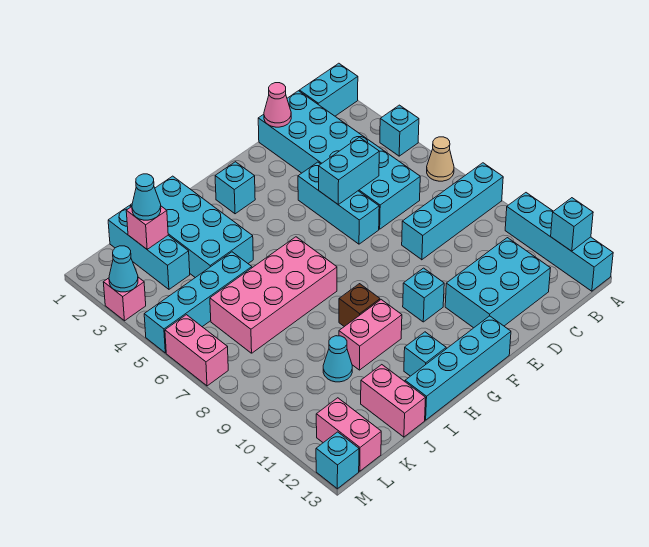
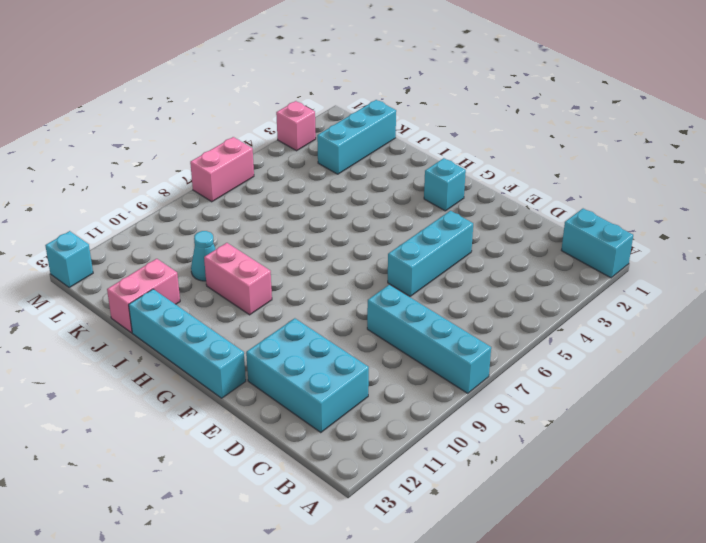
none -> cyan brick A4 level 1
none -> tan cone A6 level 1
none -> cyan brick A10:A13 level 1
none -> cyan brick C1:D6 level 1

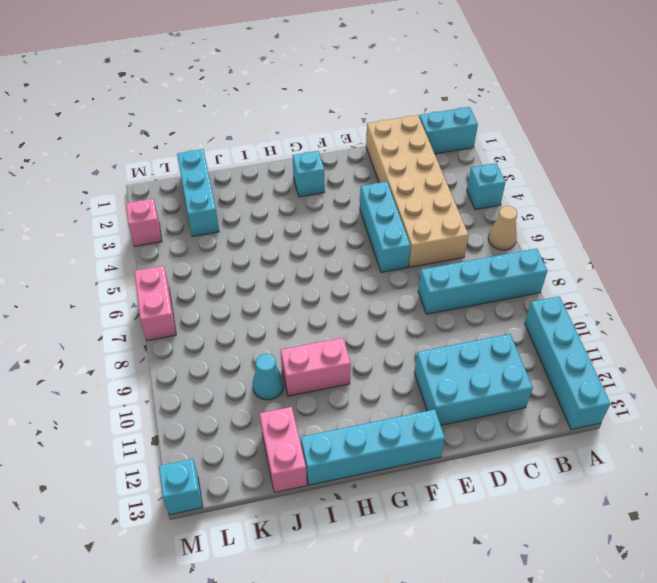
tan brick C1:D6 level 1 -> cyan brick C1:D6 level 1
none -> cyan brick F10 level 1
none -> pink brick H6:K7 level 1
none -> brown brick H9 level 1
none -> cyan brick H12 level 1

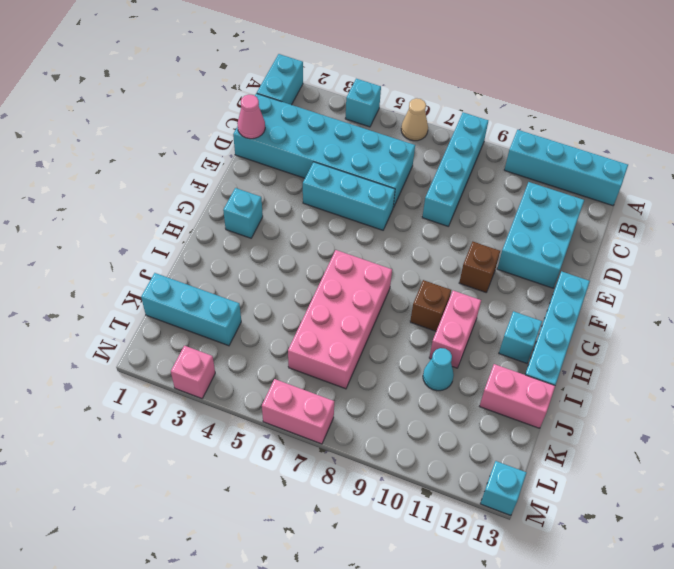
brown brick F10 level 1 -> cyan brick F10 level 1
none -> cyan brick I1:J4 level 1
none -> cyan brick J5:M5 level 1
none -> pink brick L12:L13 level 1
none -> cyan brick A12 level 2

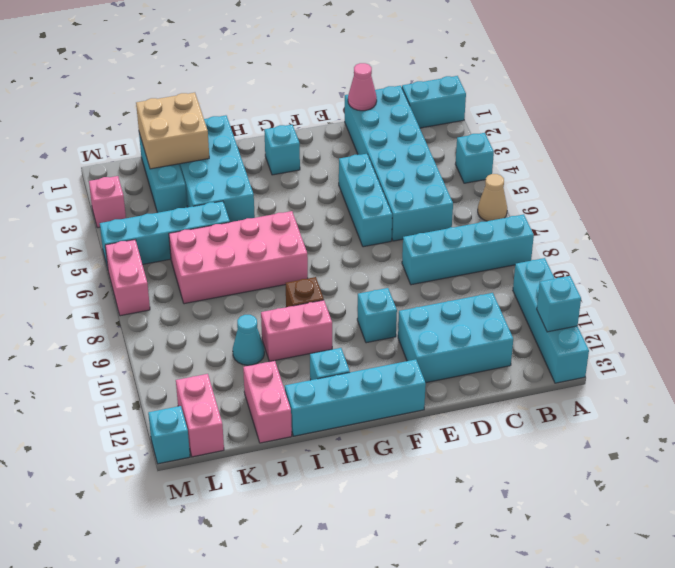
tan brick J1:K2 level 2 -> pink brick K2 level 2
none -> cyan brick D5:E5 level 2
none -> cyan cone M3 level 2
none -> cyan cone K2 level 3

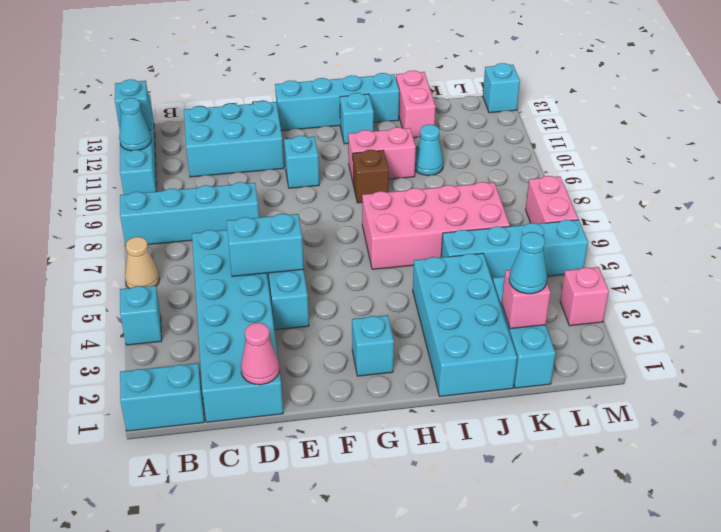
cyan cone A11 level 2 -> cyan cone M3 level 2
none -> pink brick L12:L13 level 1

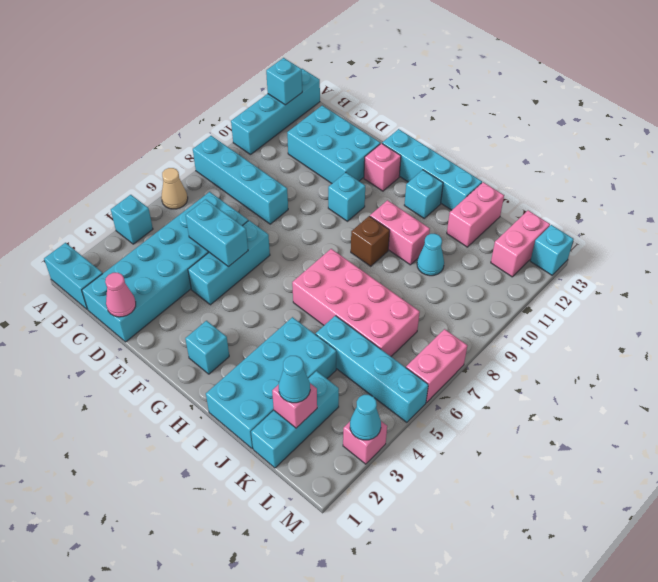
pink brick F12 level 1 -> none

